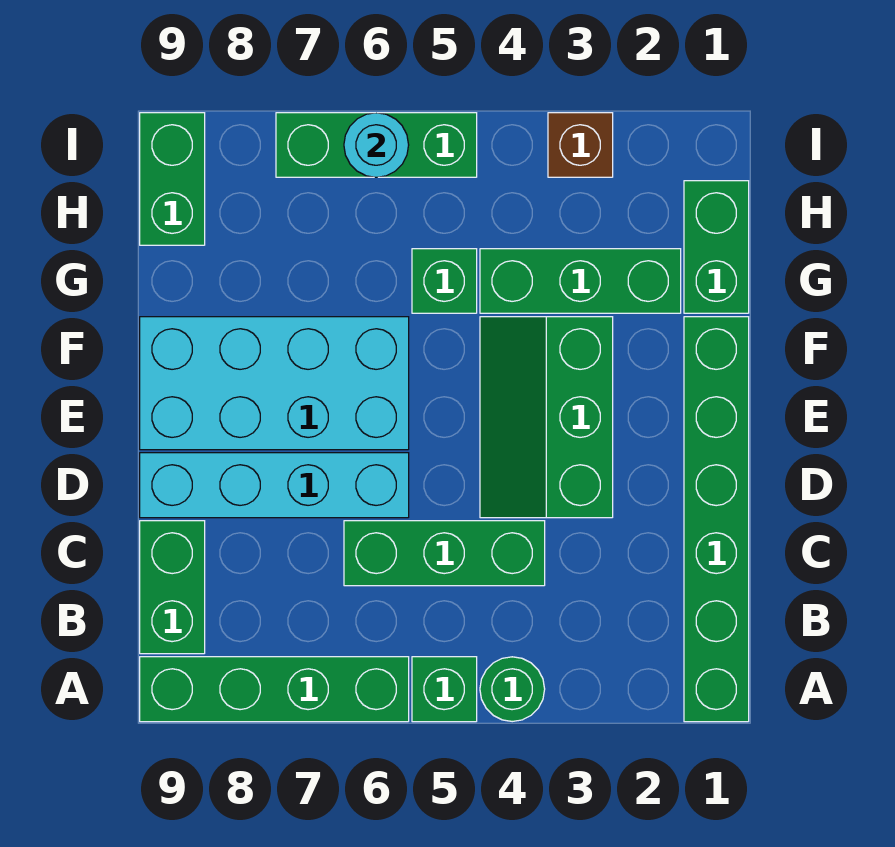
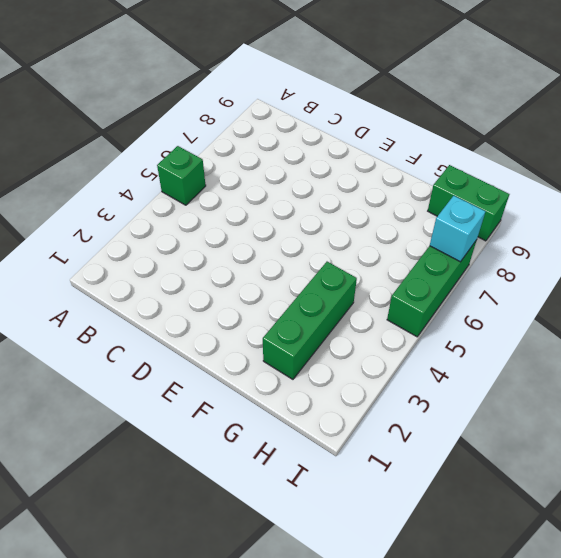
cyan brick I7 level 2 -> none
none -> green brick A1:F1 level 1
none -> green round brick A4 level 1
none -> green brick A6:A9 level 1

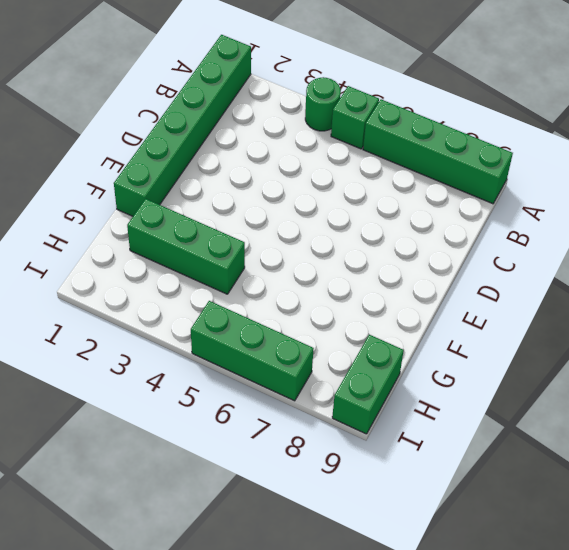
none -> green brick B9:C9 level 1
none -> green brick C4:C6 level 1
none -> green slope D3:F4 level 1 top 3

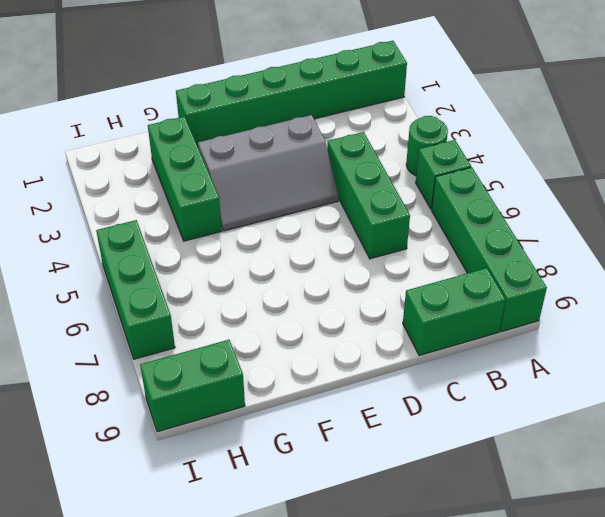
grey slope D3:F4 level 1 top 3 -> green slope D3:F4 level 1 top 3
none -> cyan brick D6:D9 level 1
none -> cyan brick E6:F9 level 1
none -> green brick G1:H1 level 1

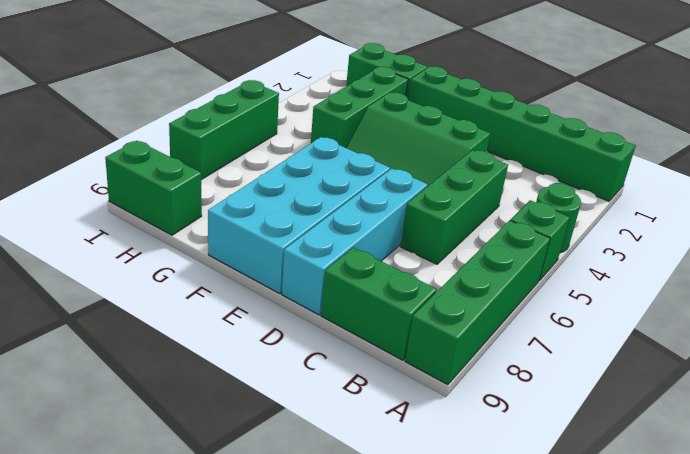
none -> green brick G5 level 1
none -> brown brick I3 level 1
none -> cyan round brick I6 level 2

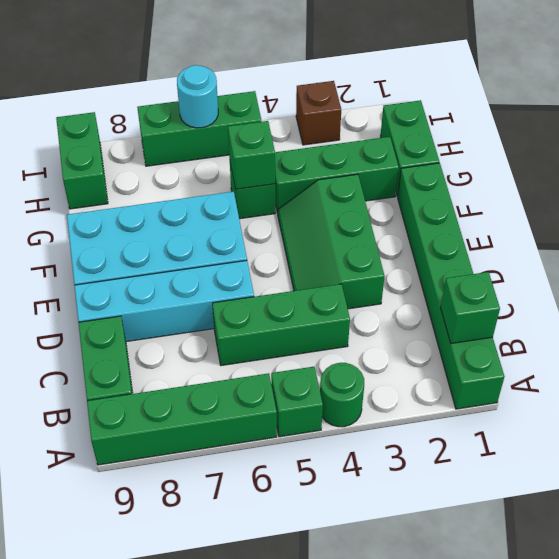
green brick B1 level 2 -> none
green brick G5 level 2 -> none

